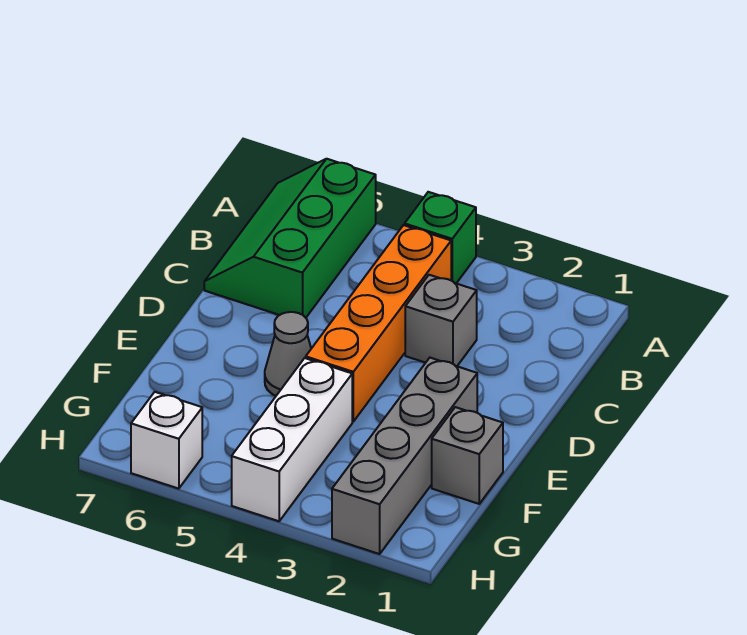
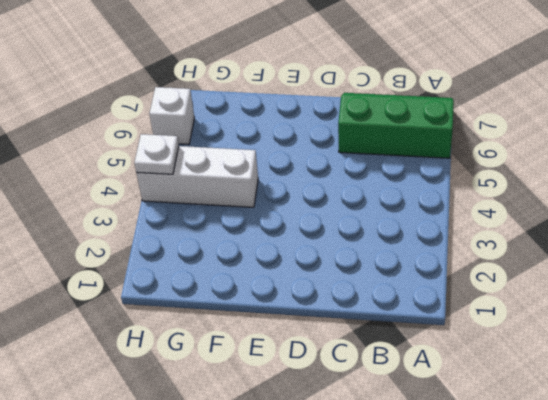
white plate H4 level 2 -> none
none -> green brick A4 level 1
none -> orange brick B4:E4 level 1

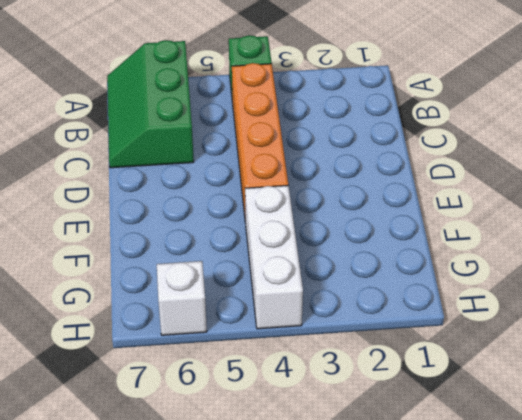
none -> grey brick C3 level 1
none -> grey brick E2:H2 level 1

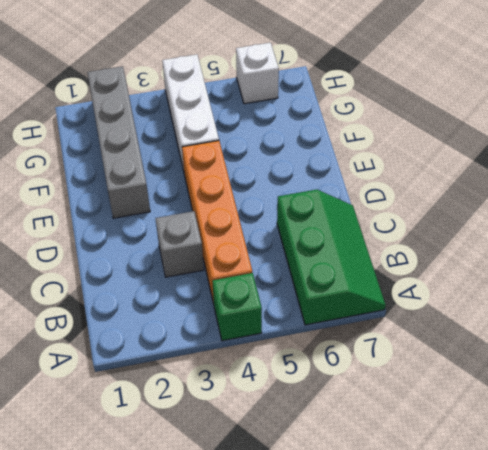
none -> grey cone E5 level 1
none -> grey brick F1 level 1

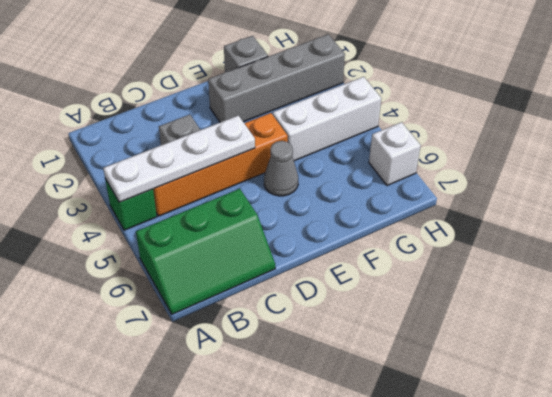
white plate A4:D4 level 2 -> none

